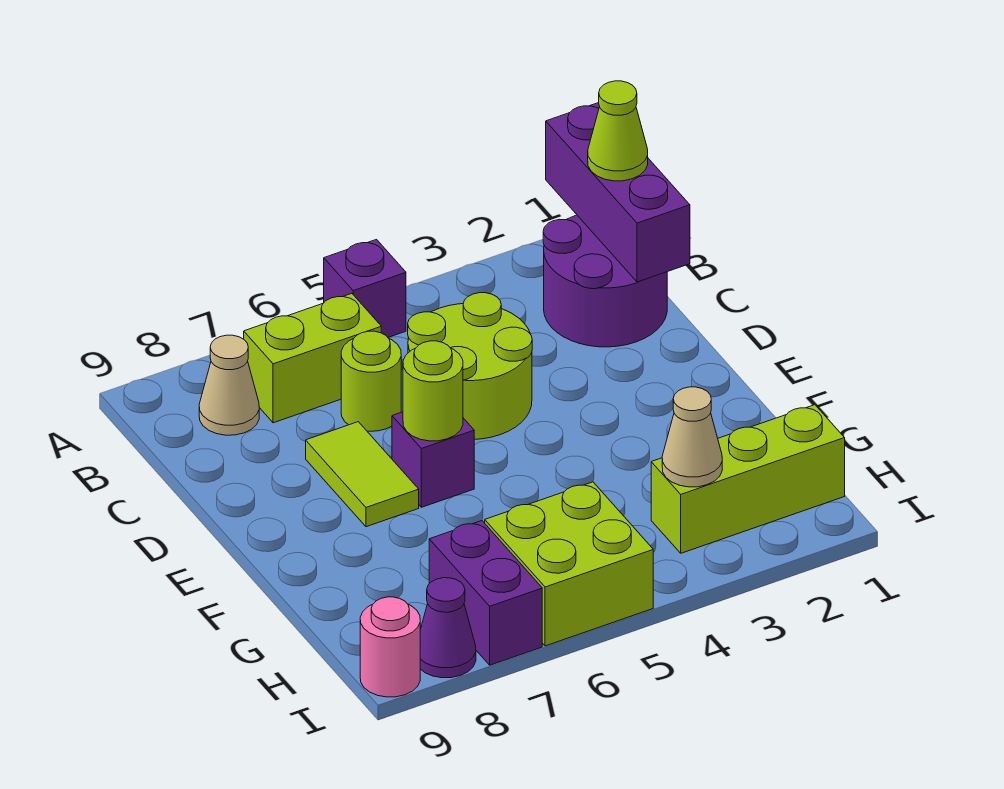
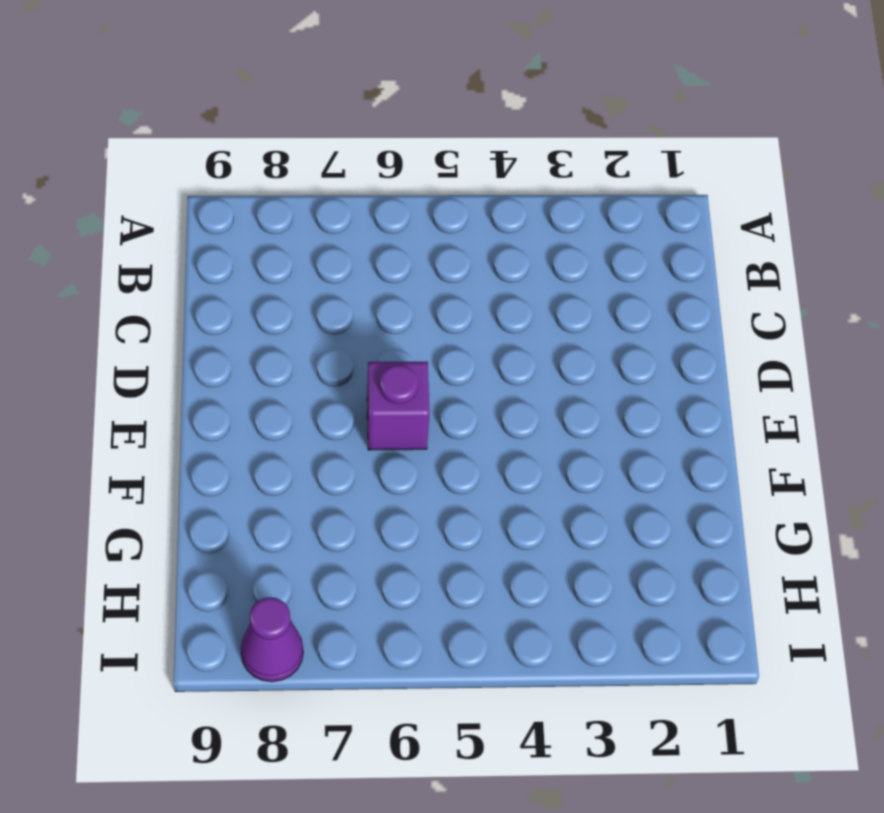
none -> purple brick A5 level 1
none -> purple round brick B1:C2 level 1
none -> lime brick B6:B7 level 1

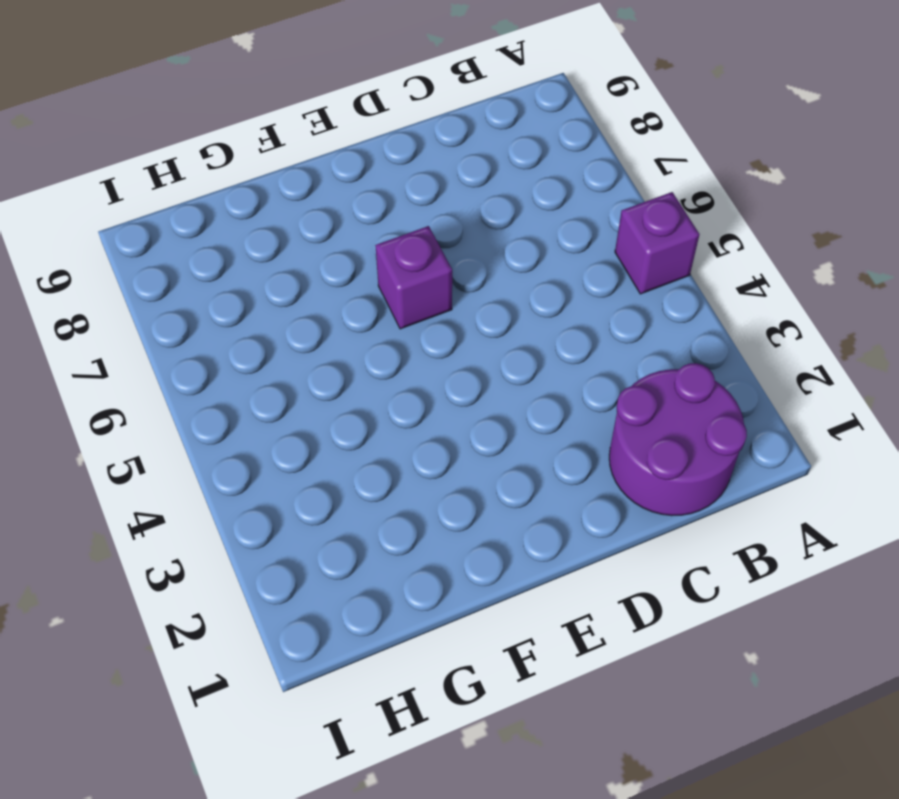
none -> lime brick B6:B7 level 1
none -> tan cone B8 level 1
none -> lime round brick C4:D5 level 1

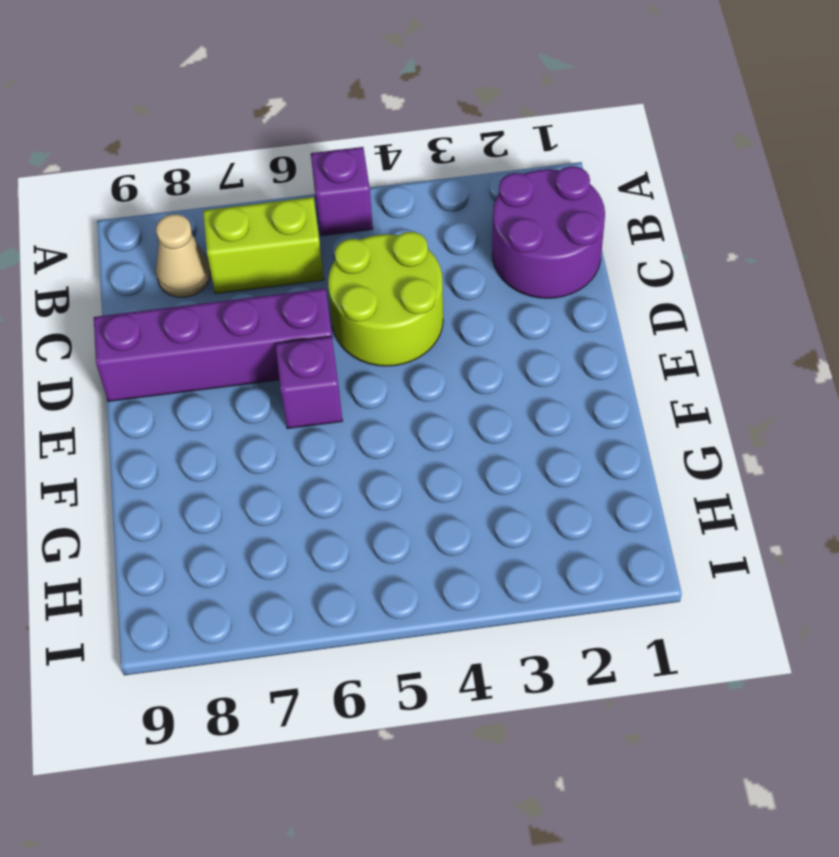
purple brick D6:D9 level 1 -> lime tile D7:E7 level 1
none -> lime round brick C6 level 1
none -> lime brick H1:H3 level 1
none -> lime brick H5:I6 level 1

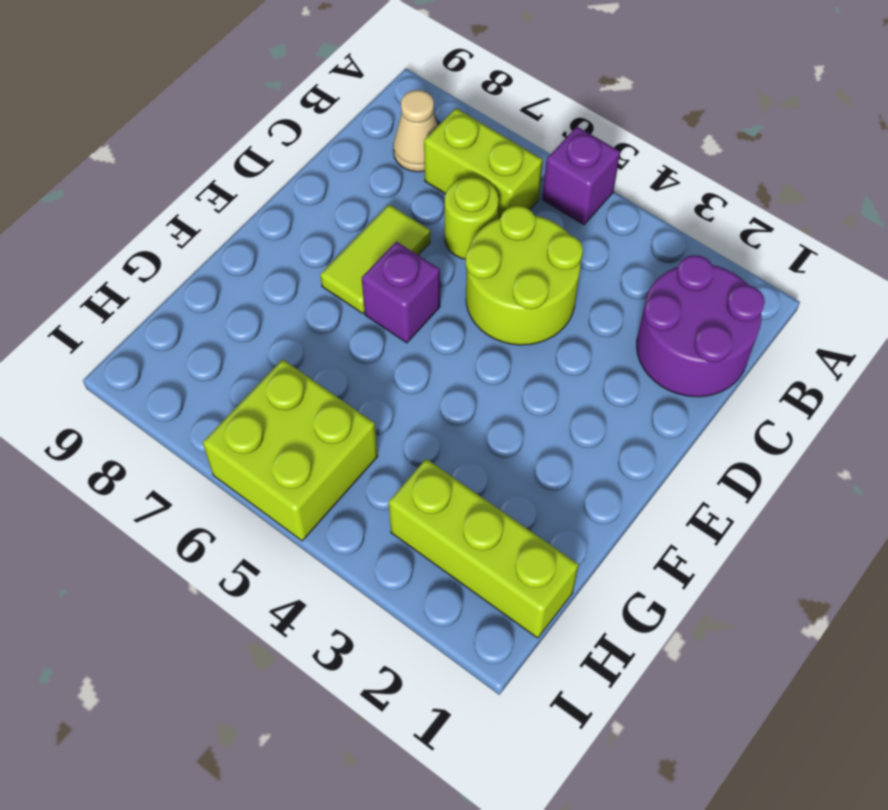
none -> purple brick H7:I7 level 1
none -> purple cone I8 level 1
none -> pink round brick I9 level 1

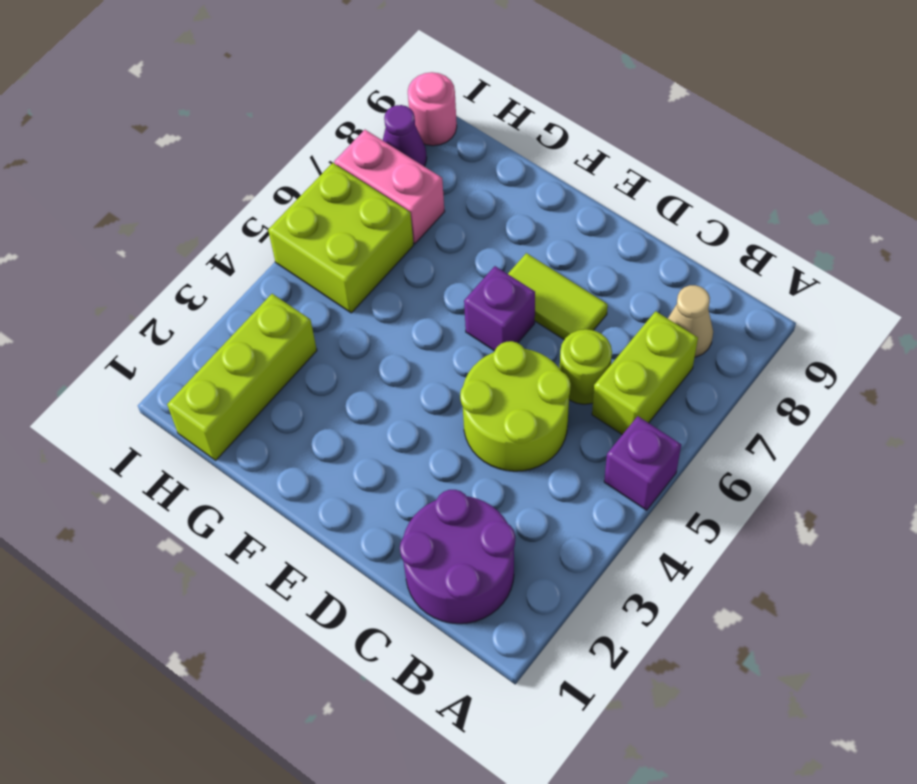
pink brick H7:I7 level 1 -> purple brick H7:I7 level 1
none -> purple brick A1:C1 level 2
none -> lime round brick E6 level 2
none -> tan cone H3 level 2

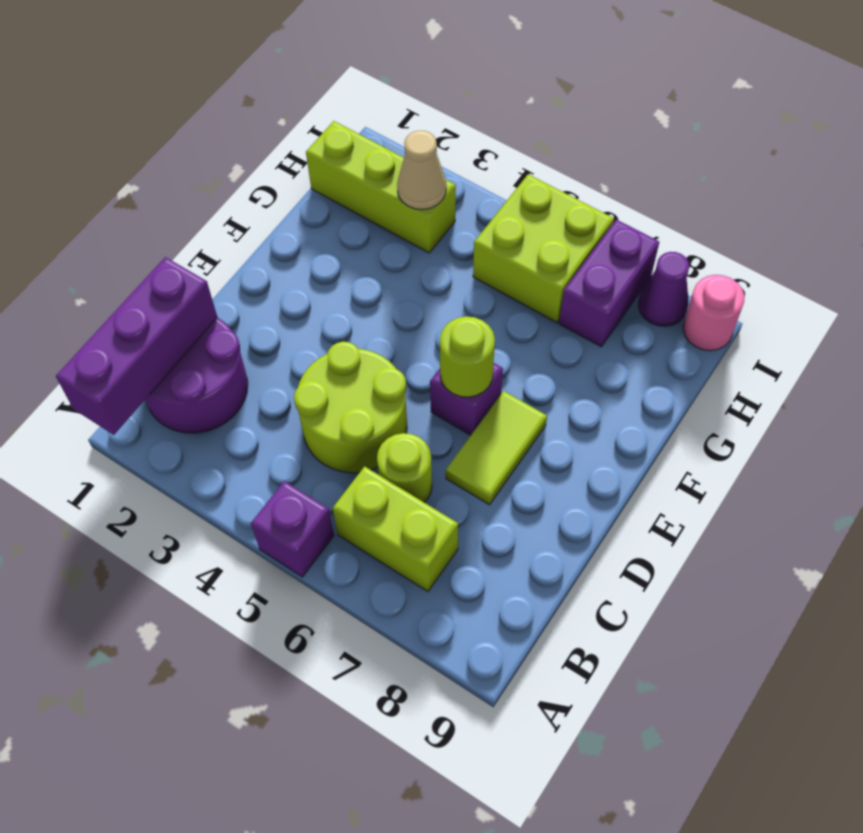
none -> tan cone B8 level 1
none -> lime cone B1 level 3

